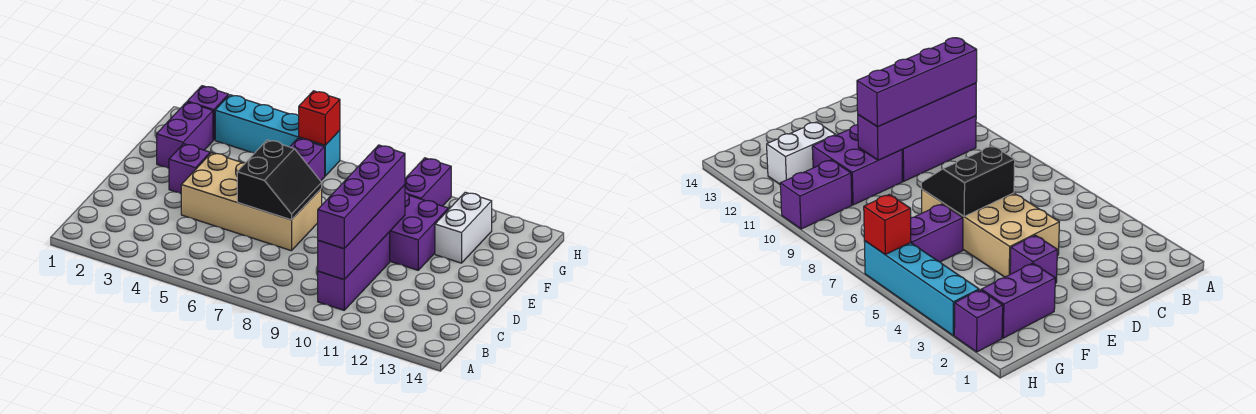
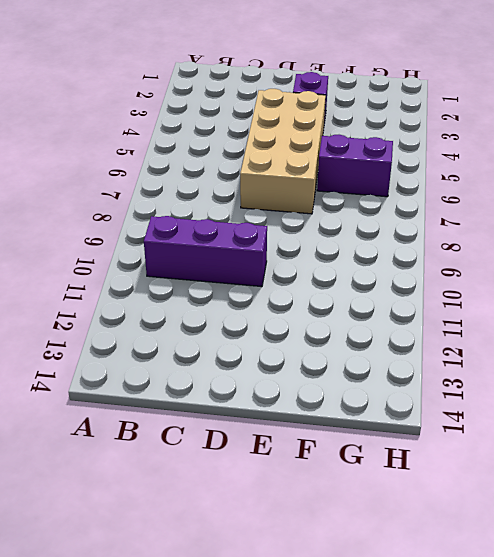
none -> purple brick E10:F11 level 1
none -> purple brick F2:G2 level 1
none -> white brick F12:G12 level 1

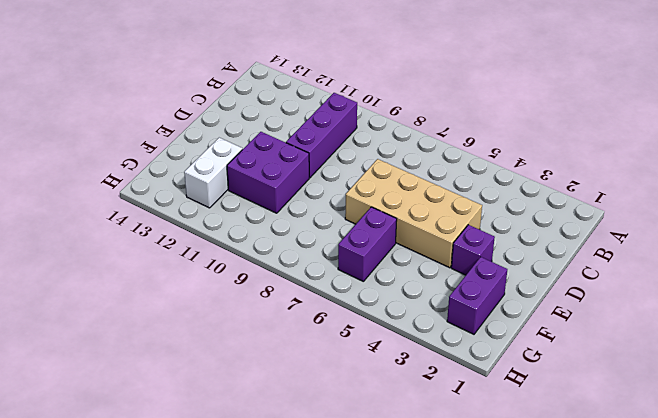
none -> purple brick G10:H10 level 1
none -> purple brick H2 level 1
none -> cyan brick H3:H6 level 1

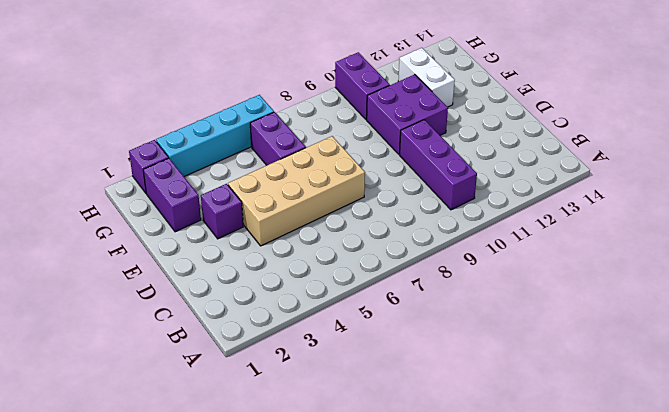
none -> purple brick B10:E10 level 2
none -> black slope D6:E7 level 2 top 6
none -> red brick H6 level 2

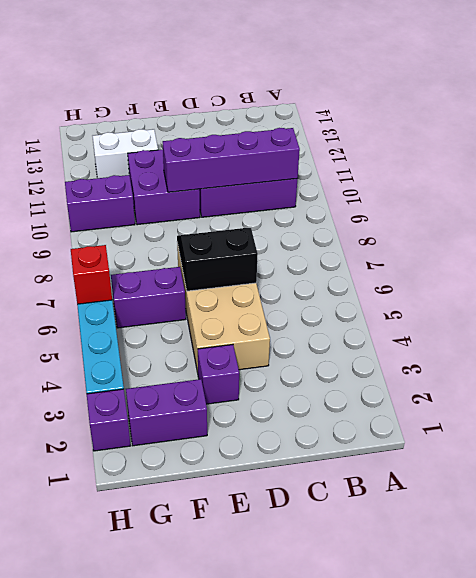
none -> purple brick B10:E10 level 3

